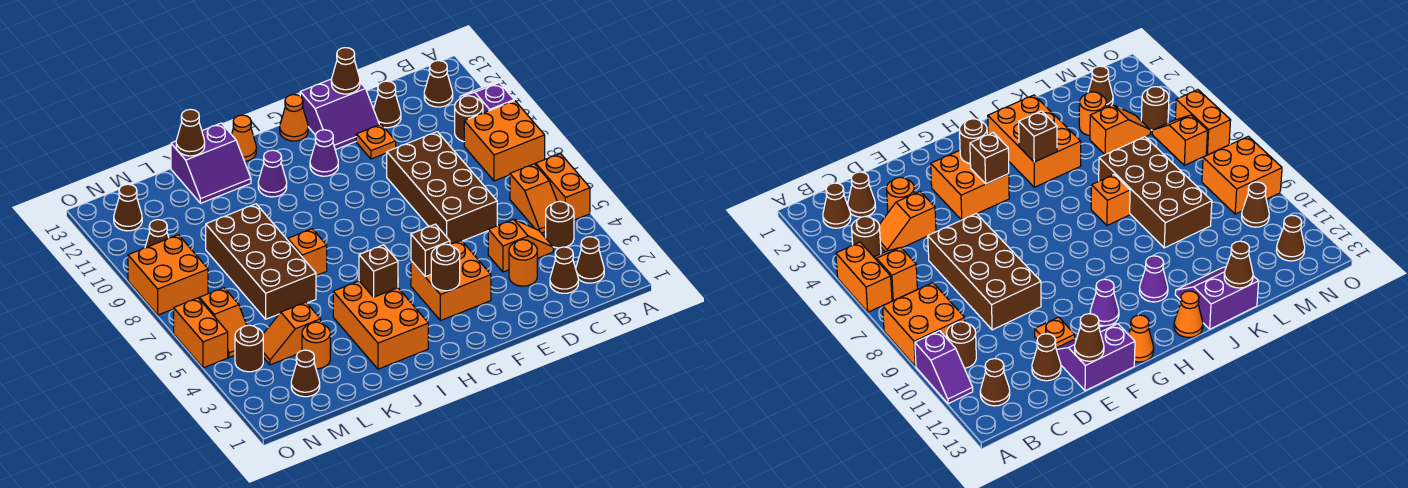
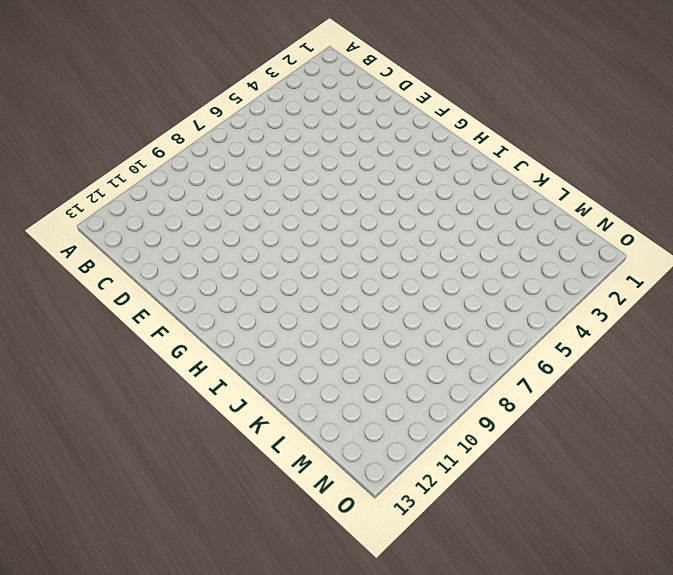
none -> orange brick A5:A6 level 1
none -> orange brick A8:B9 level 1
none -> purple slope A10:A11 level 1 top 10
none -> brown cone B2 level 1

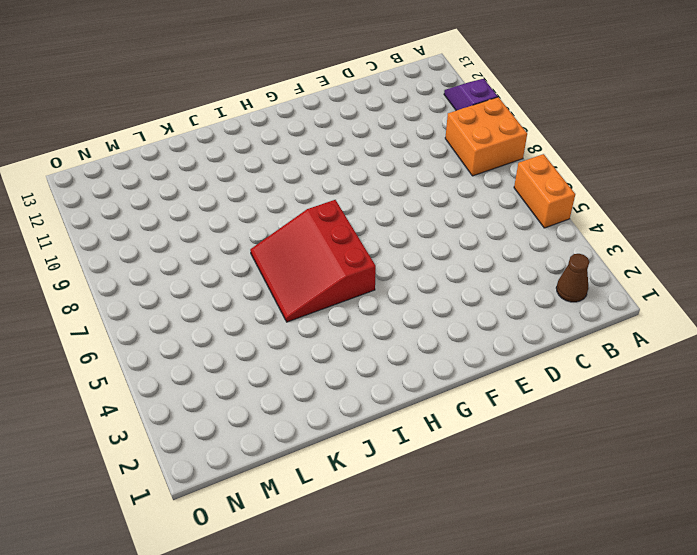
red slope H5:J7 level 1 top H -> orange brick J7 level 1
none -> brown round brick B4 level 1
none -> orange slope B5:B6 level 1 top 6
none -> brown round brick B10 level 1
none -> brown cone B12 level 1

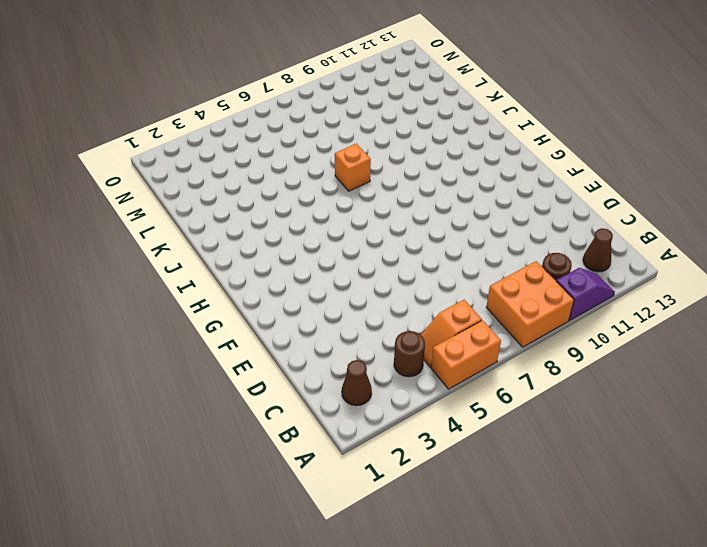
none -> brown cone C2 level 1
none -> orange slope C4:D4 level 1 top D
none -> orange round brick D3 level 1
none -> brown brick D6:E9 level 1

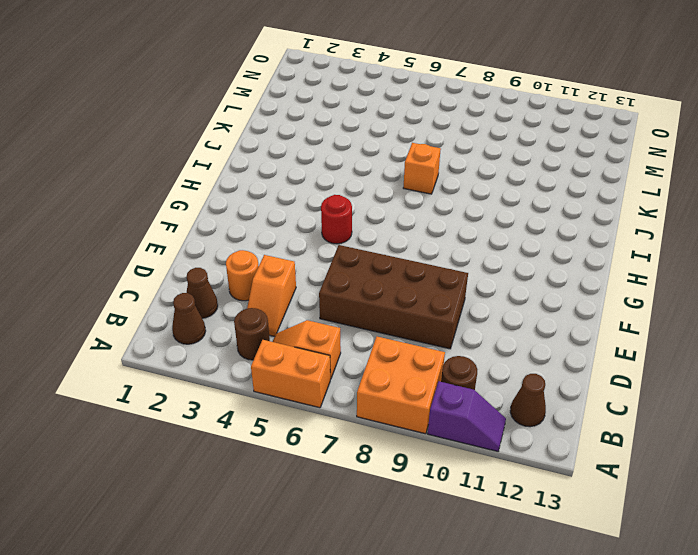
red round brick G5 level 1 -> none
none -> brown cone D12 level 1
none -> orange plate E11 level 1
none -> purple slope E12:F13 level 1 top 13
none -> orange brick F3:G4 level 1

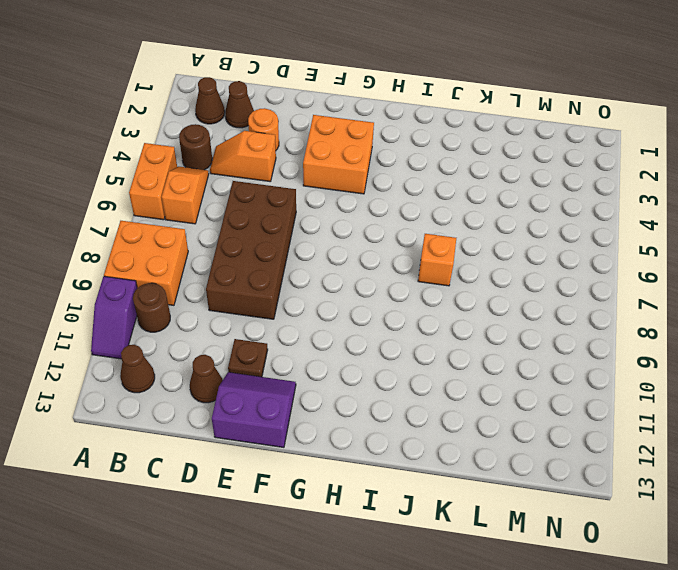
brown plate E11 level 1 -> orange plate E11 level 1
none -> purple cone G11 level 1
none -> orange cone G13 level 1
none -> orange brick I2:J4 level 1
none -> purple cone I11 level 1

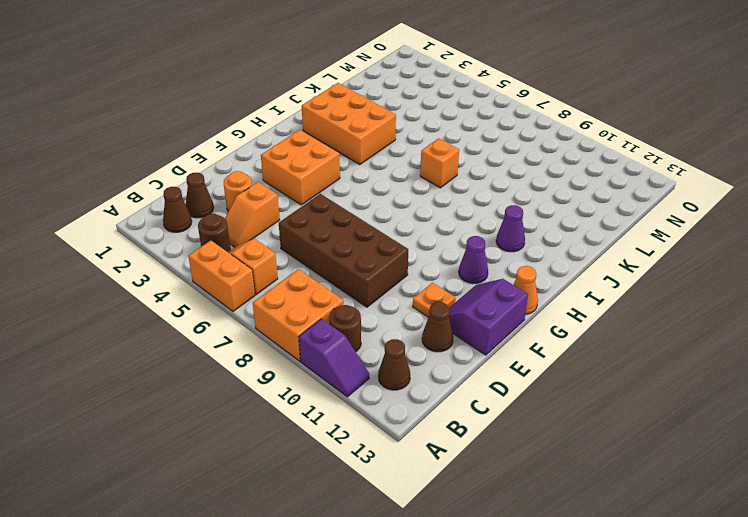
none -> orange cone I13 level 1
none -> purple slope J12:K13 level 1 top 13
none -> brown brick K6:L9 level 1
none -> orange round brick L3 level 1

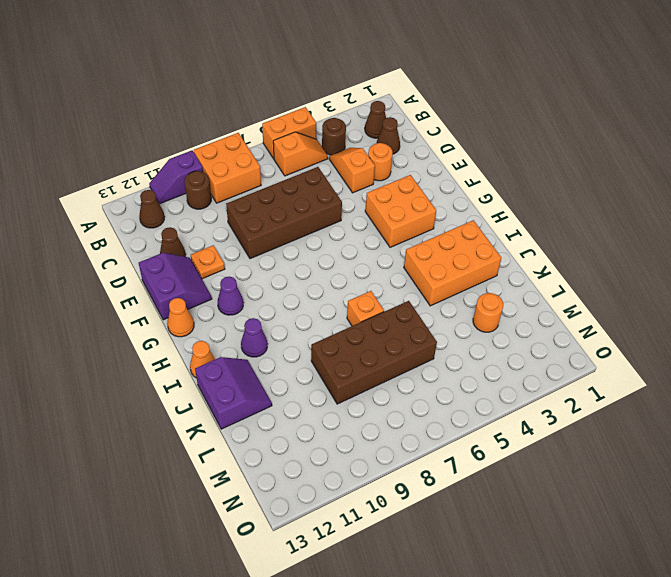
none -> orange slope L4:M4 level 1 top L
none -> brown cone M2 level 1
none -> brown round brick N4 level 1
none -> orange slope N5:N6 level 1 top 6

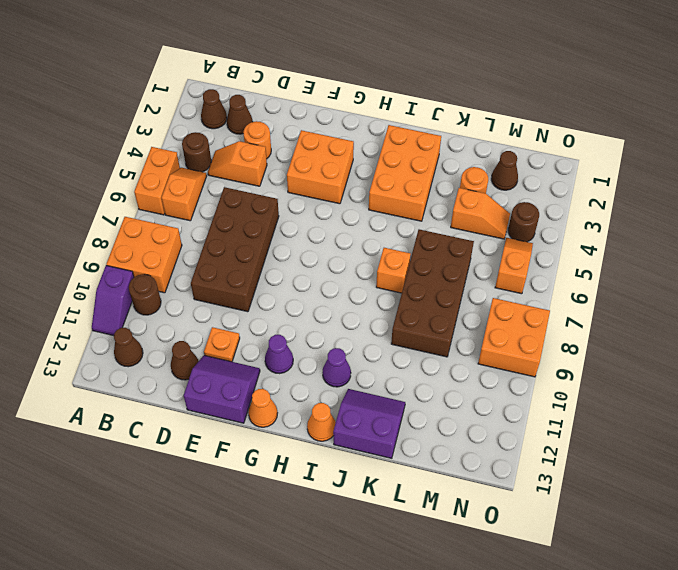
none -> brown cone N10 level 1
none -> brown cone N12 level 1
none -> orange brick O5:O6 level 1
none -> brown cone E13 level 2

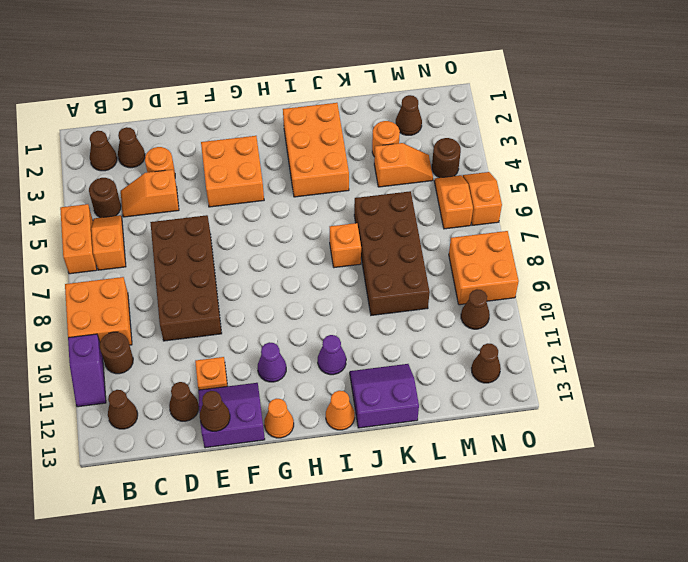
orange slope O5:O6 level 1 top 6 -> orange brick O5:O6 level 1
none -> brown round brick G3 level 2
none -> brown brick G4 level 2
none -> brown brick I4 level 2
none -> brown cone K13 level 2

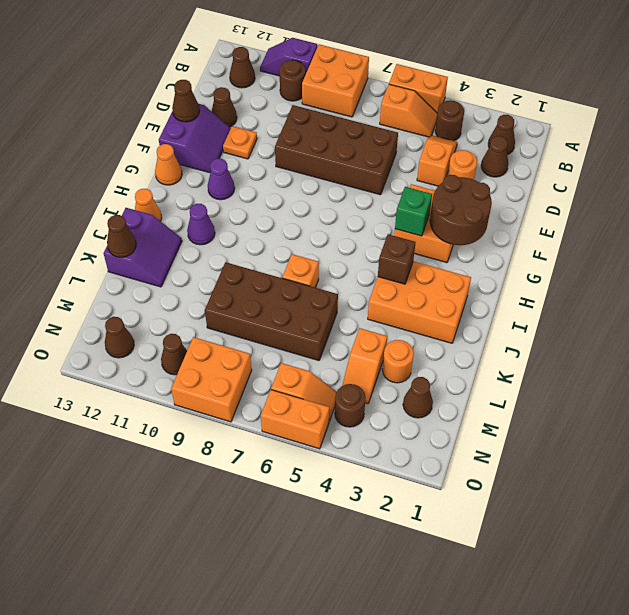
brown round brick F2:G3 level 2 -> brown round brick G3 level 2
green brick G4 level 2 -> brown brick G4 level 2

